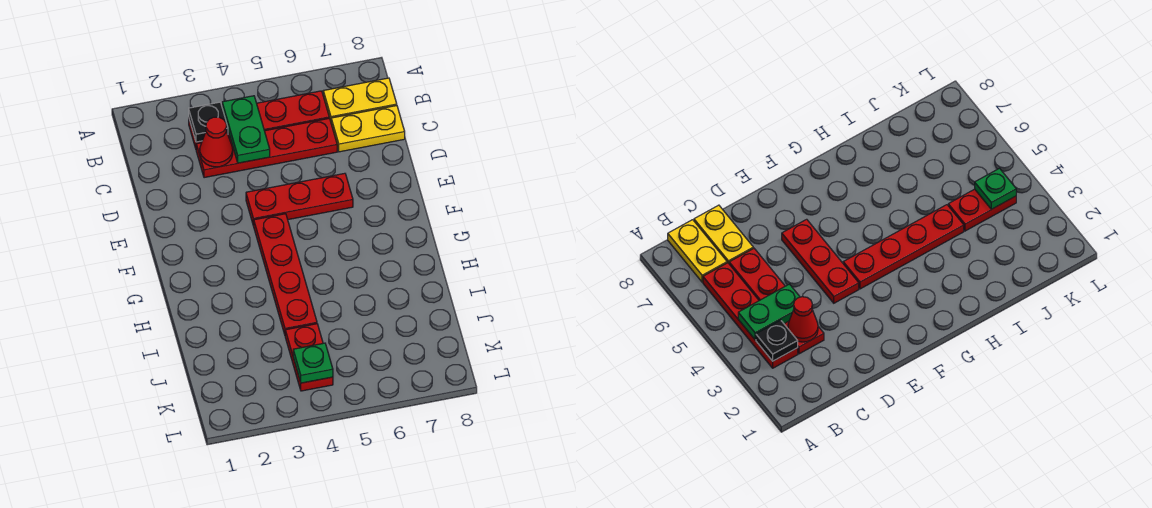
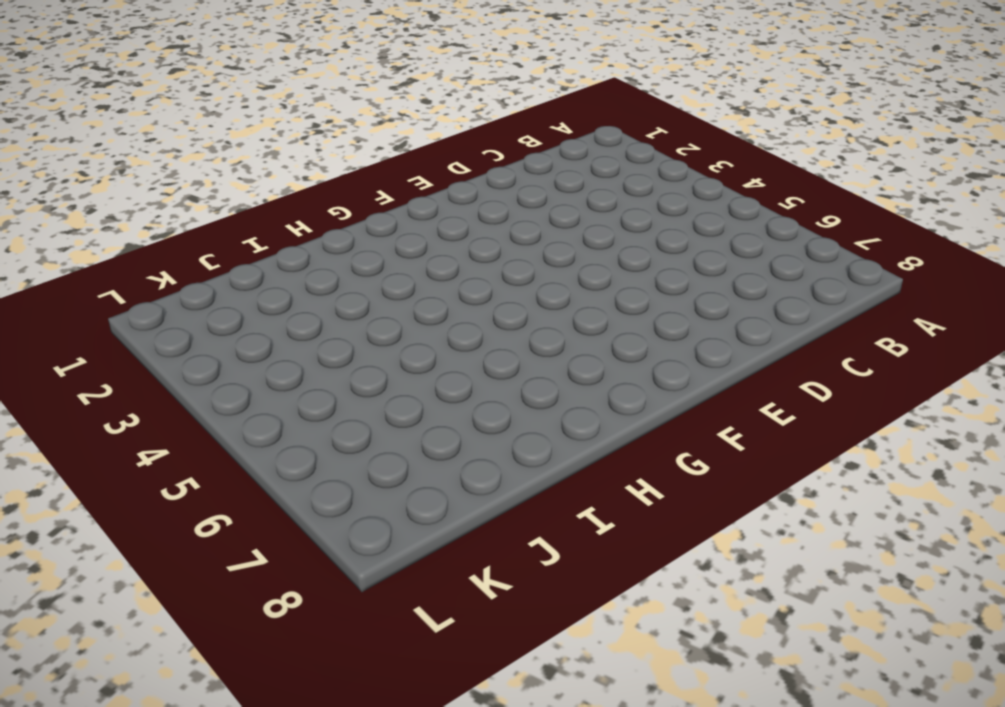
none -> red plate B3:B6 level 1
none -> yellow plate B7:B8 level 1

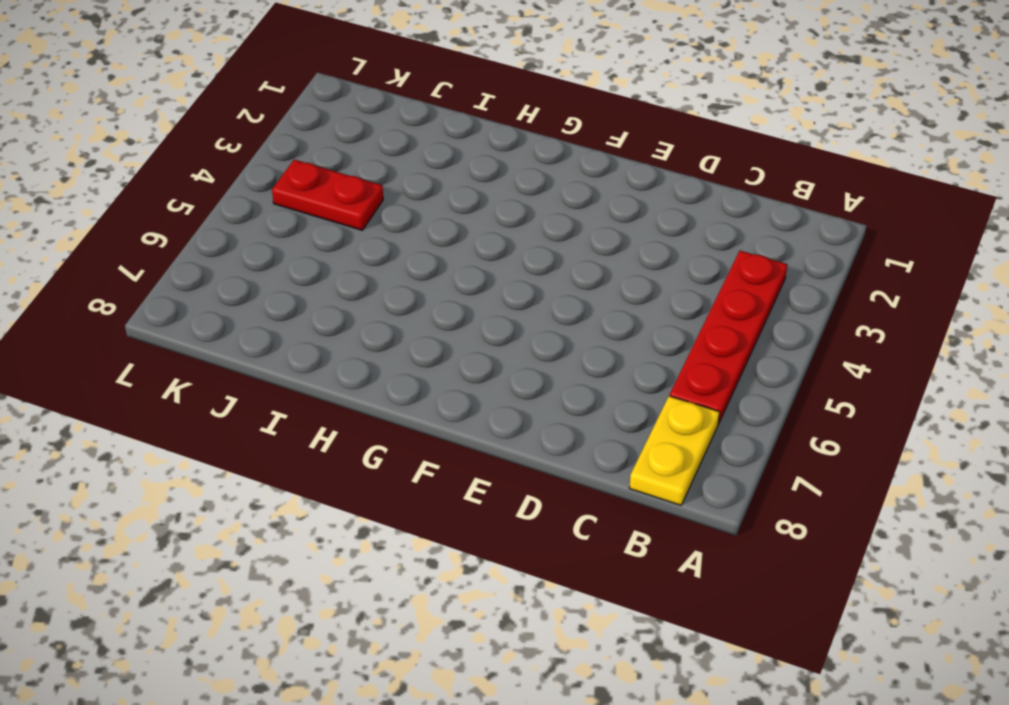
none -> red plate C3:C6 level 1
none -> yellow plate C7:C8 level 1

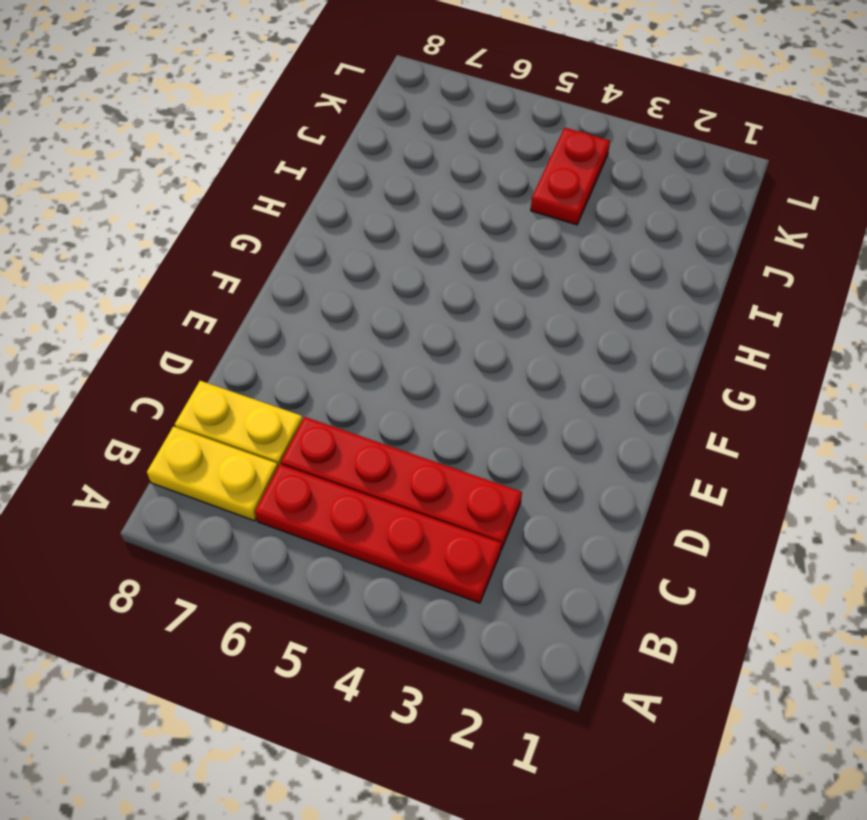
none -> red plate E4:E6 level 1
none -> red plate F4:I4 level 1

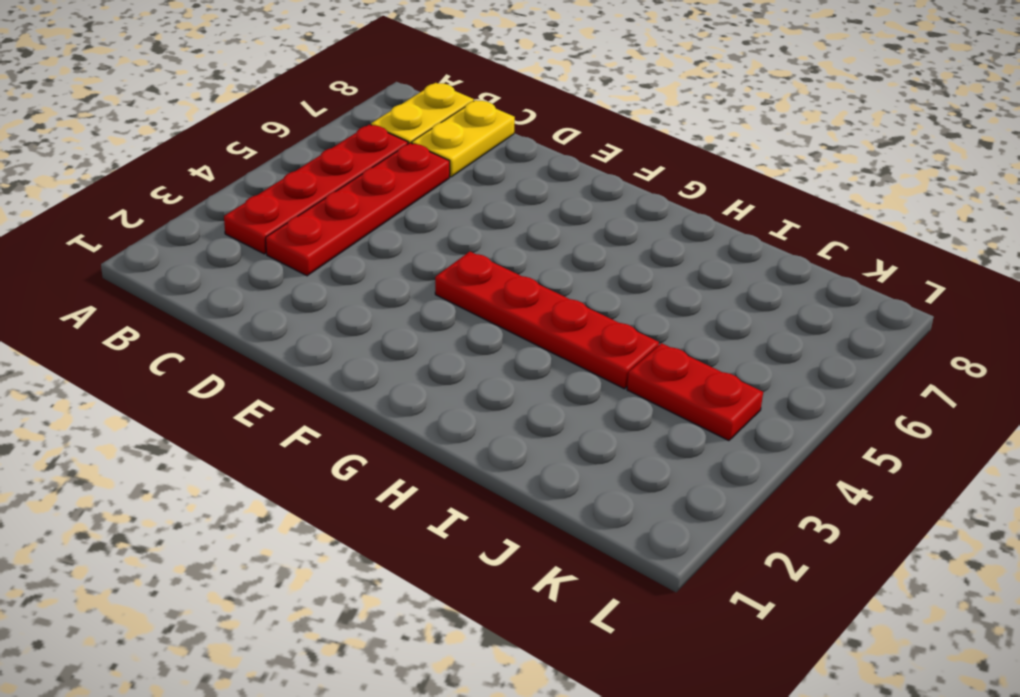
none -> red plate E4:E6 level 1
none -> black plate B3 level 2

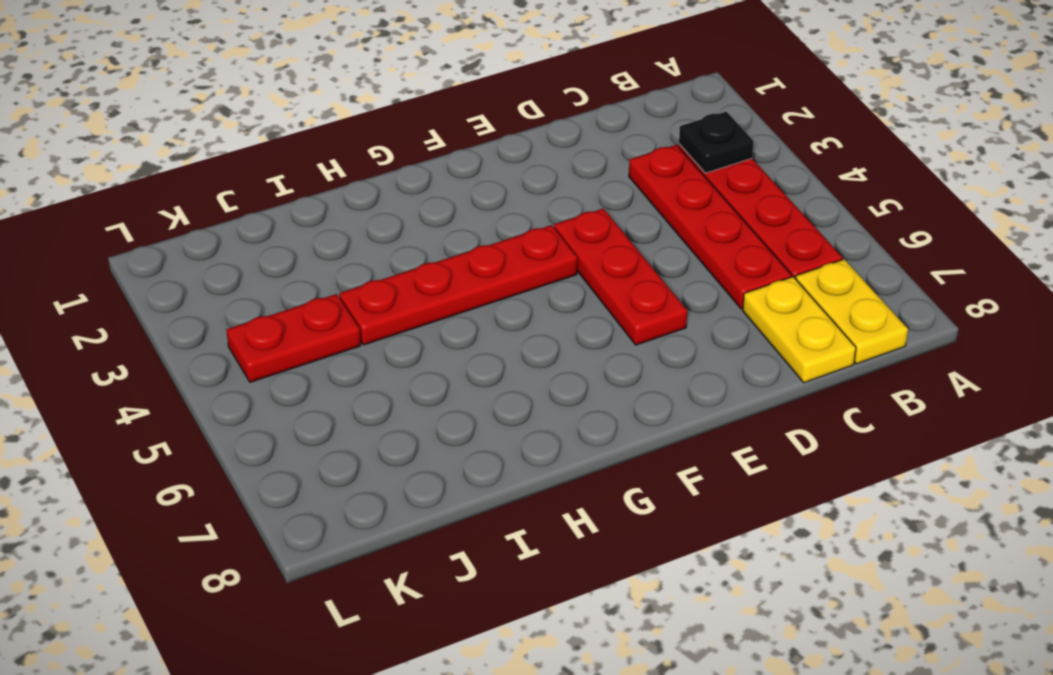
none -> green plate B4:C4 level 2
none -> red cone C3 level 2

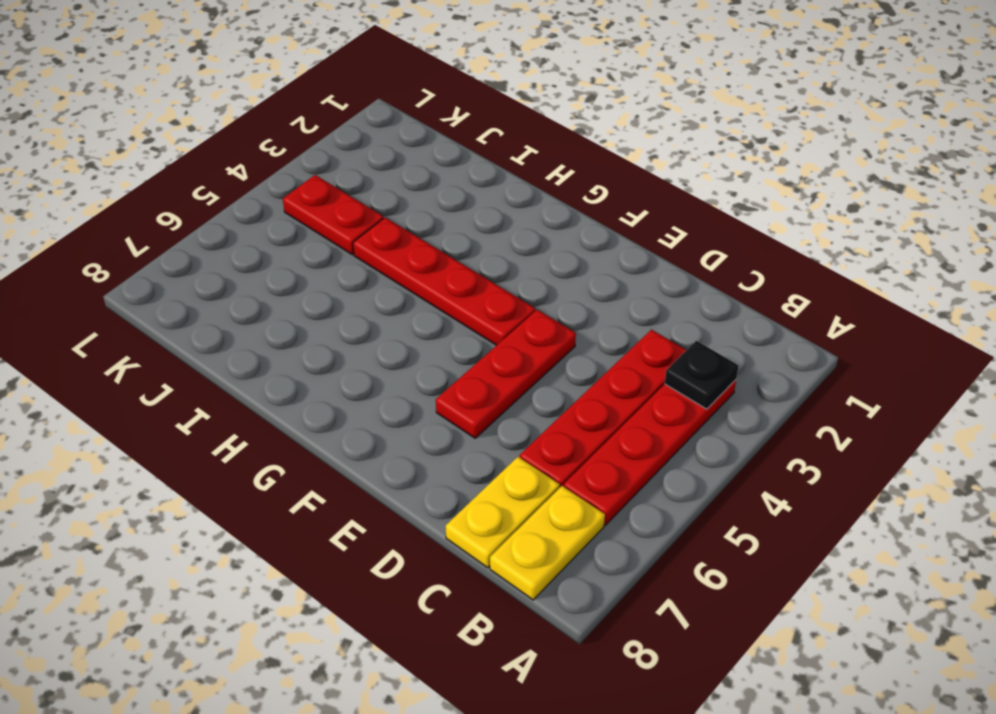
none -> green plate B4:C4 level 2
none -> red cone C3 level 2

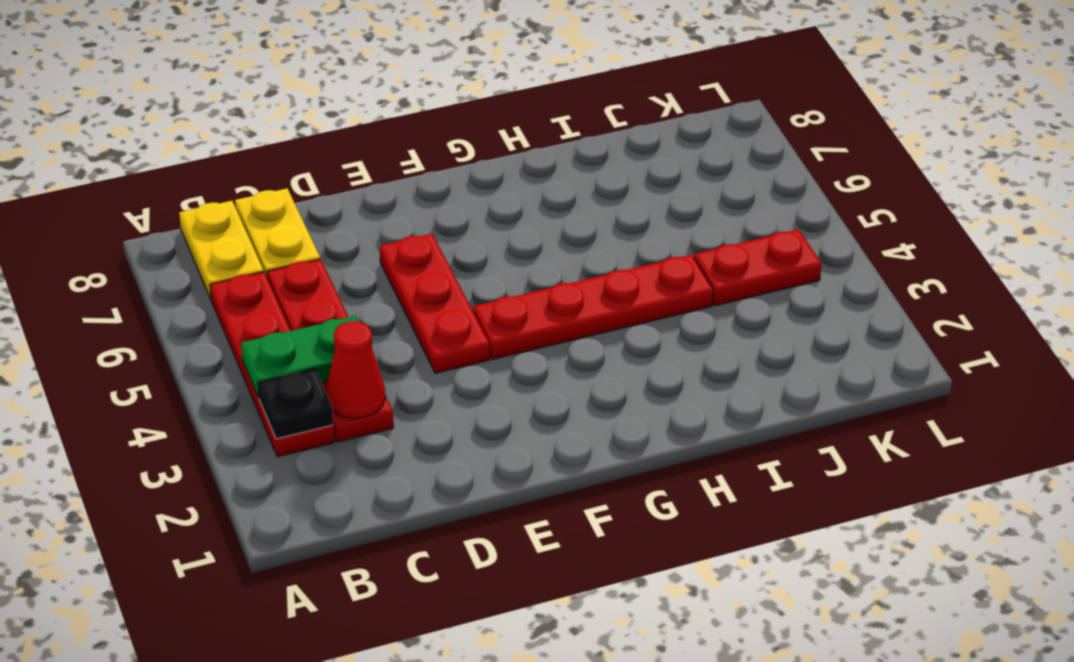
none -> green plate K4 level 2

